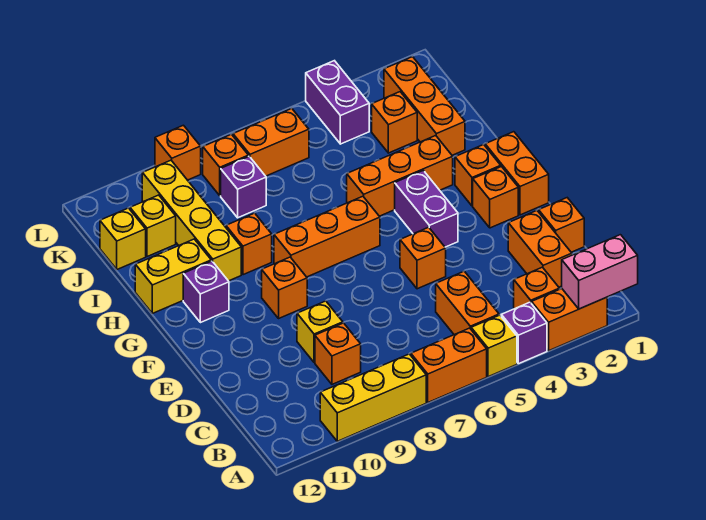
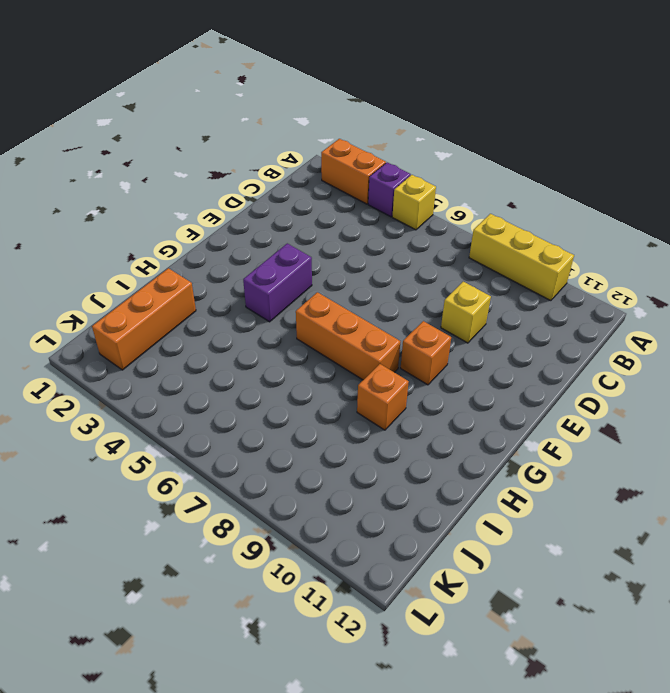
none -> orange brick A6:A7 level 1
none -> orange brick B3 level 1
none -> orange brick B5:C5 level 1
none -> orange brick C2:D2 level 1

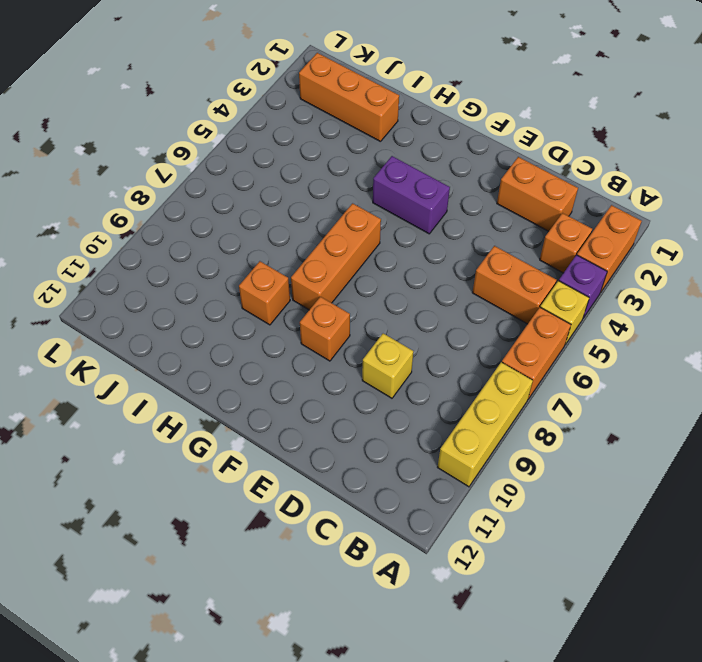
none -> orange brick C9 level 1
none -> orange brick D1 level 1
none -> orange brick E5 level 1
none -> orange brick F1:G1 level 1

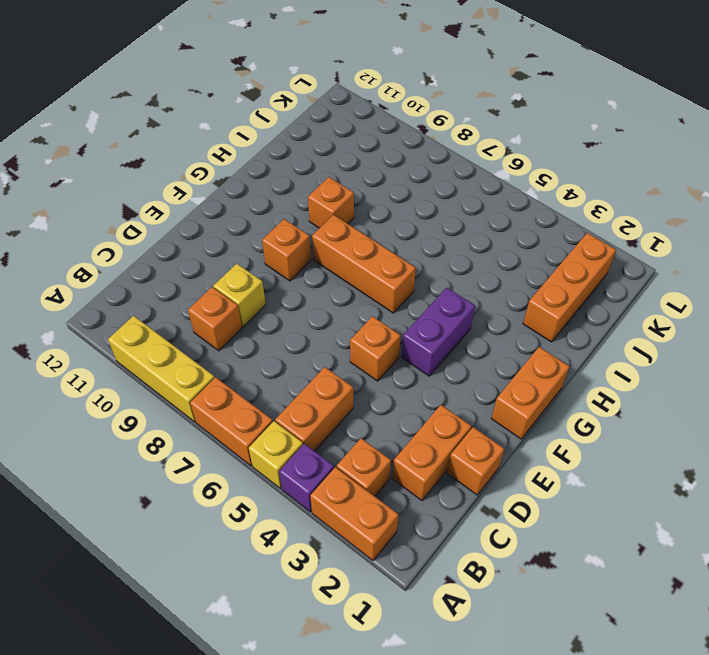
none -> orange brick F2 level 1
none -> orange brick G2 level 1
none -> purple brick G11 level 1
none -> orange brick H3:H5 level 1

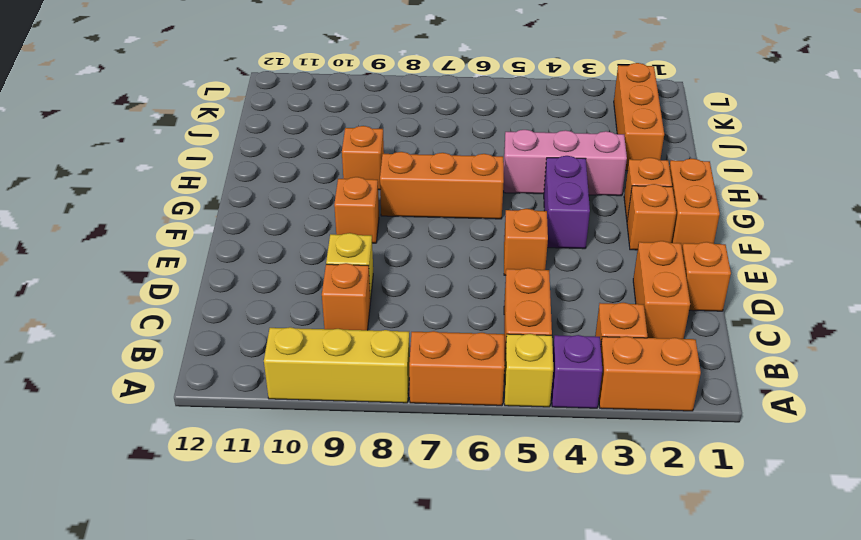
pink brick H3:H5 level 1 -> orange brick H3:H5 level 1
none -> purple brick G11 level 1
none -> yellow brick H10:K10 level 1
none -> yellow brick H11:H12 level 1
none -> orange brick J3 level 1

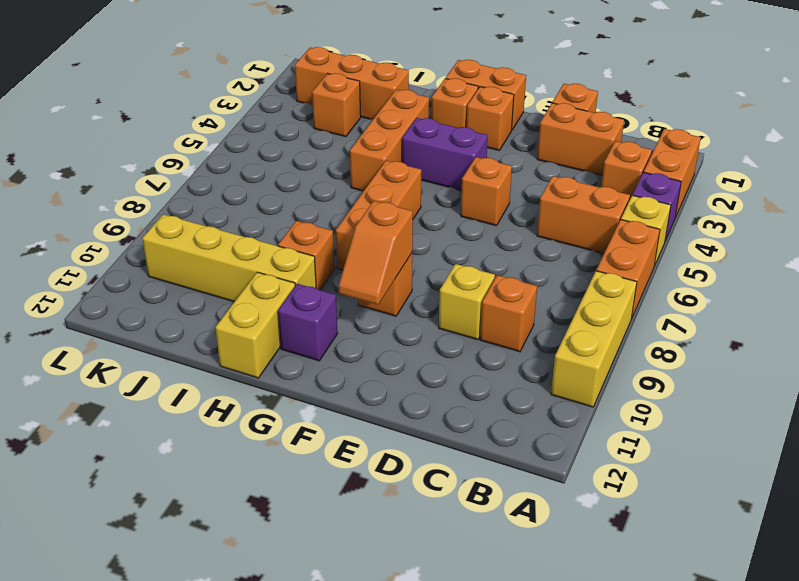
orange slope F9:F10 level 2 top 9 -> none
none -> purple brick J8 level 1
none -> yellow brick J11 level 1
none -> yellow brick J12 level 1
none -> purple brick K4:L4 level 1

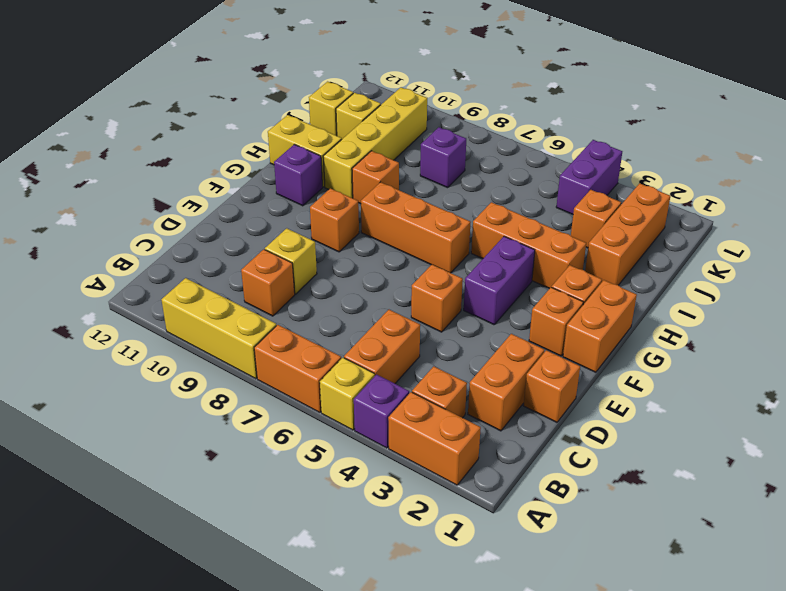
none -> orange brick K6:K7 level 1
none -> orange brick K8 level 1
none -> orange brick L9 level 1
none -> pink brick A1:A2 level 2

